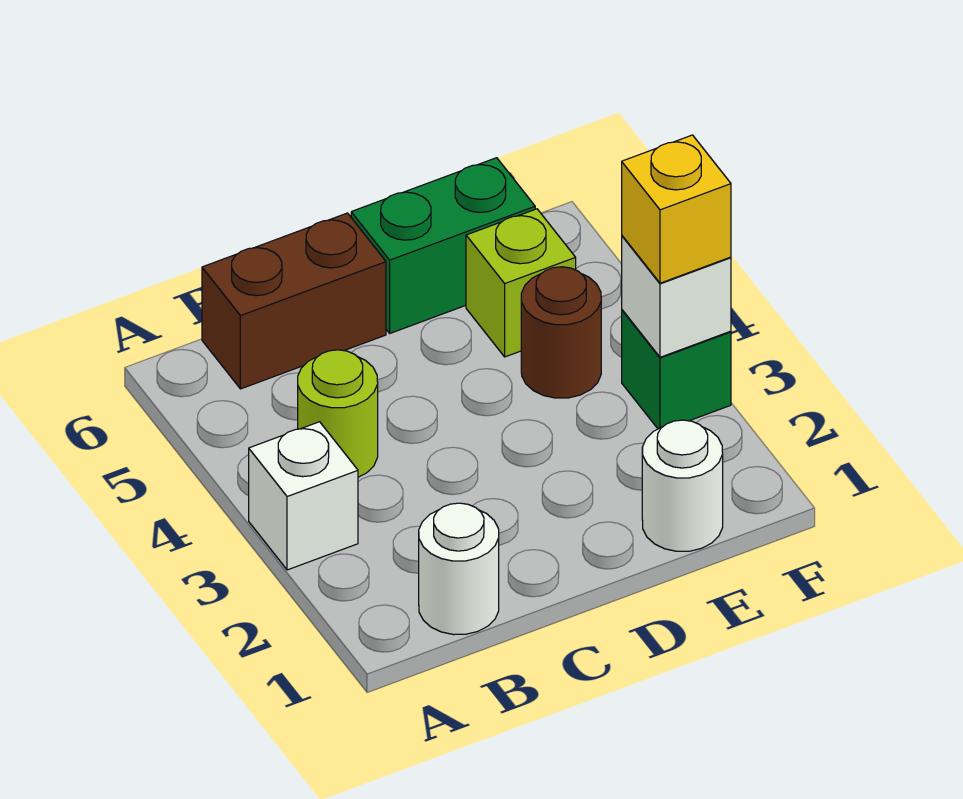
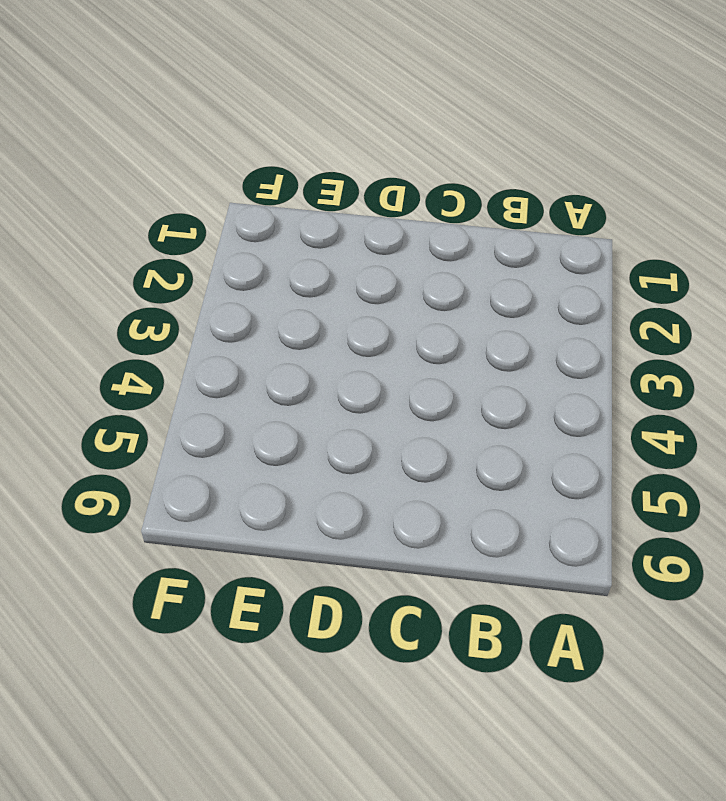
none -> white brick A3 level 1
none -> white round brick B1 level 1

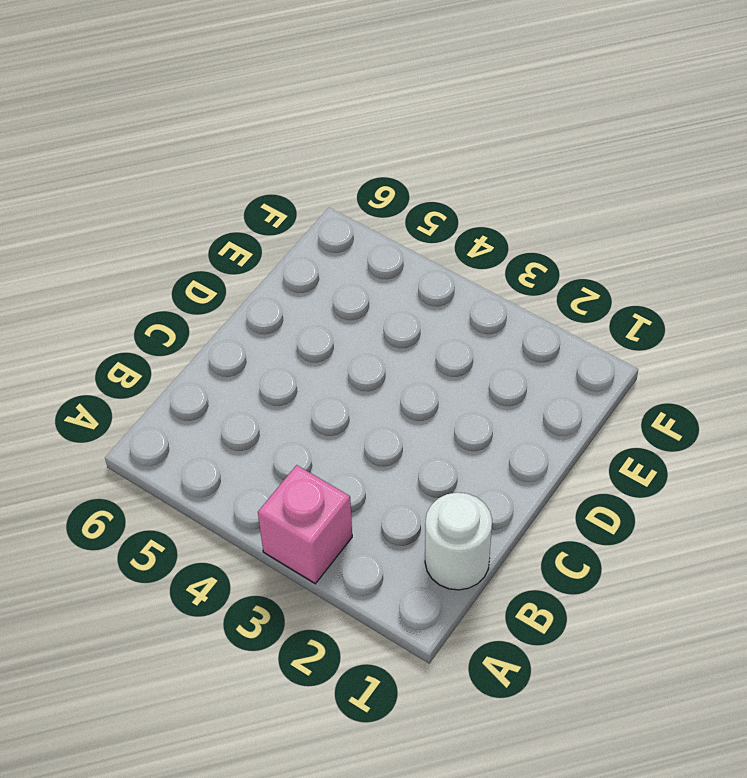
pink brick A3 level 1 -> white brick A3 level 1
none -> lime round brick B4 level 1
none -> brown brick B6:C6 level 1

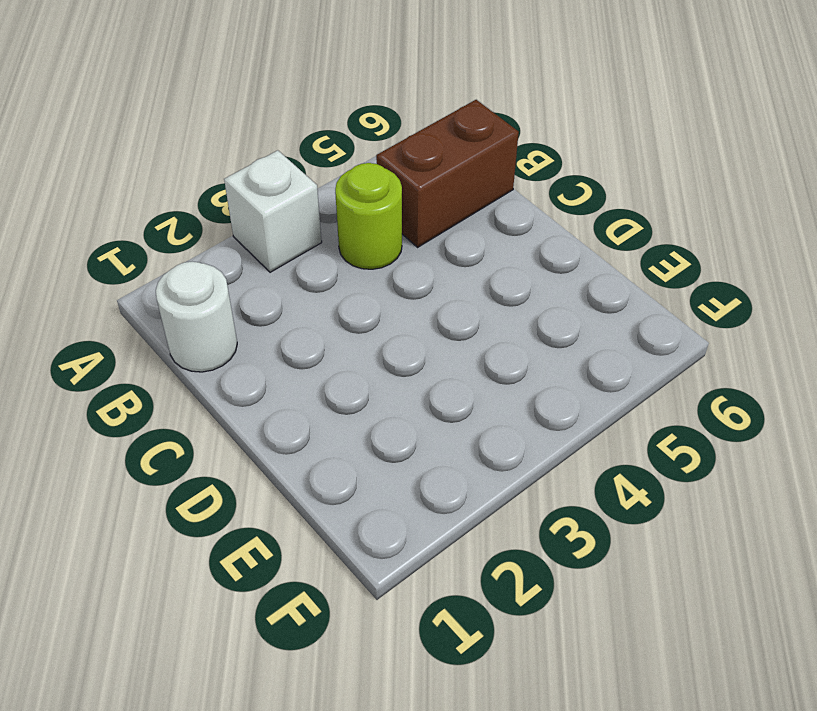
brown brick B5:B6 level 1 -> brown brick B6:C6 level 1
none -> green brick D6:E6 level 1
none -> white round brick E1 level 1

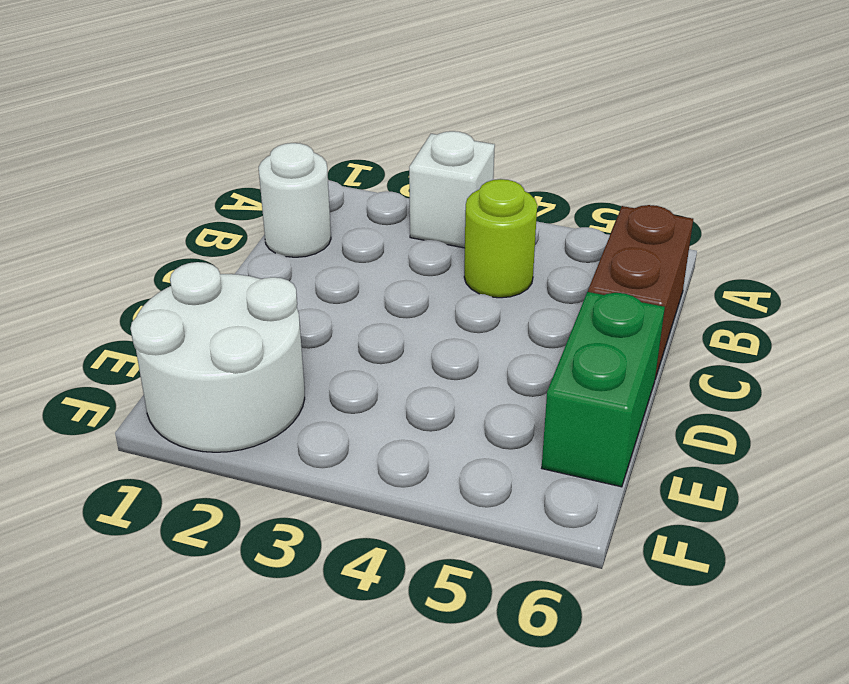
white round brick E1:F2 level 1 -> white round brick E1 level 1
none -> brown round brick E4 level 1
none -> lime brick E5 level 1

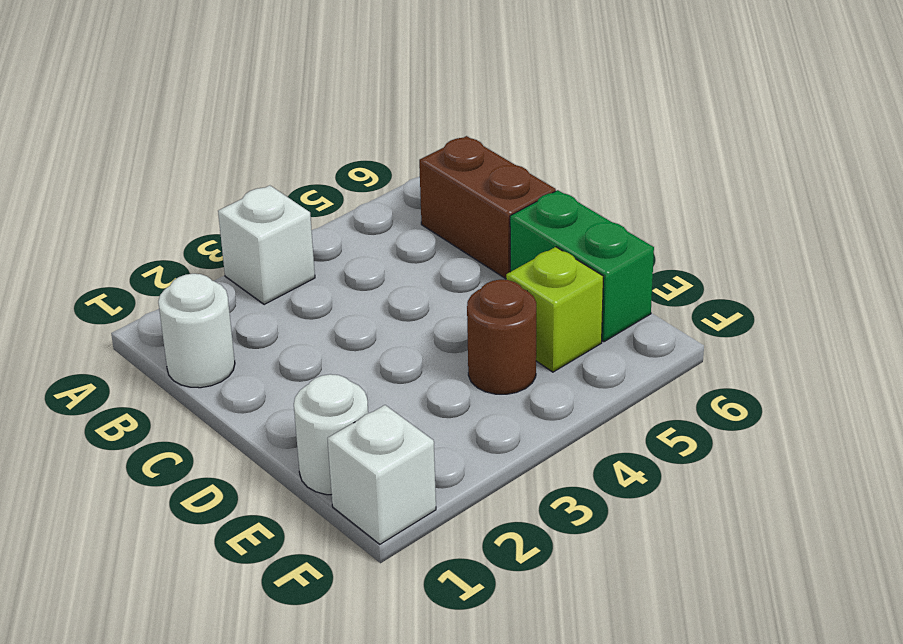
white brick F1 level 1 -> white brick F3 level 2
none -> lime round brick B4 level 1
none -> green brick F3 level 1

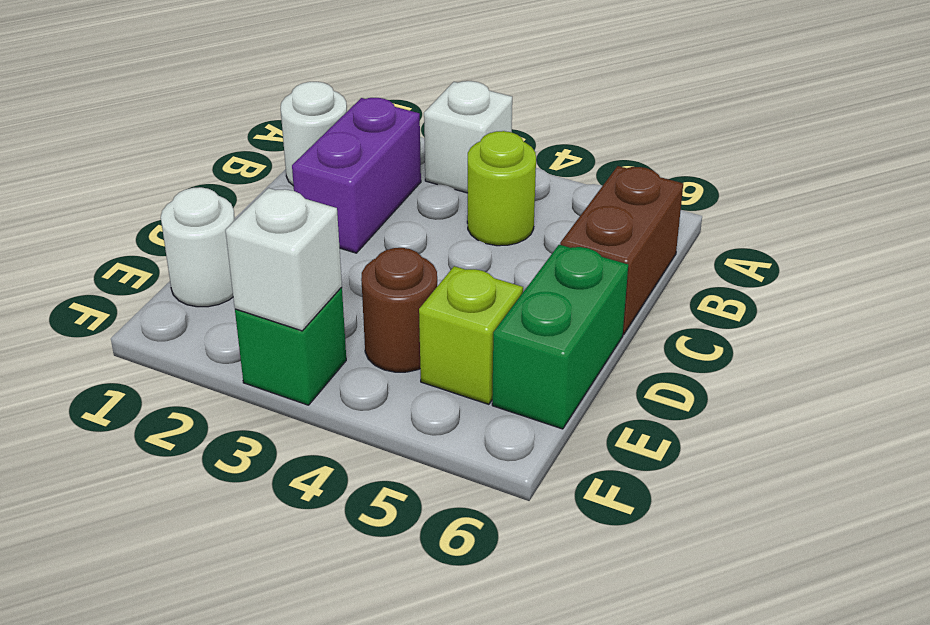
purple brick B2:C2 level 1 -> none
none -> yellow brick F3 level 3

